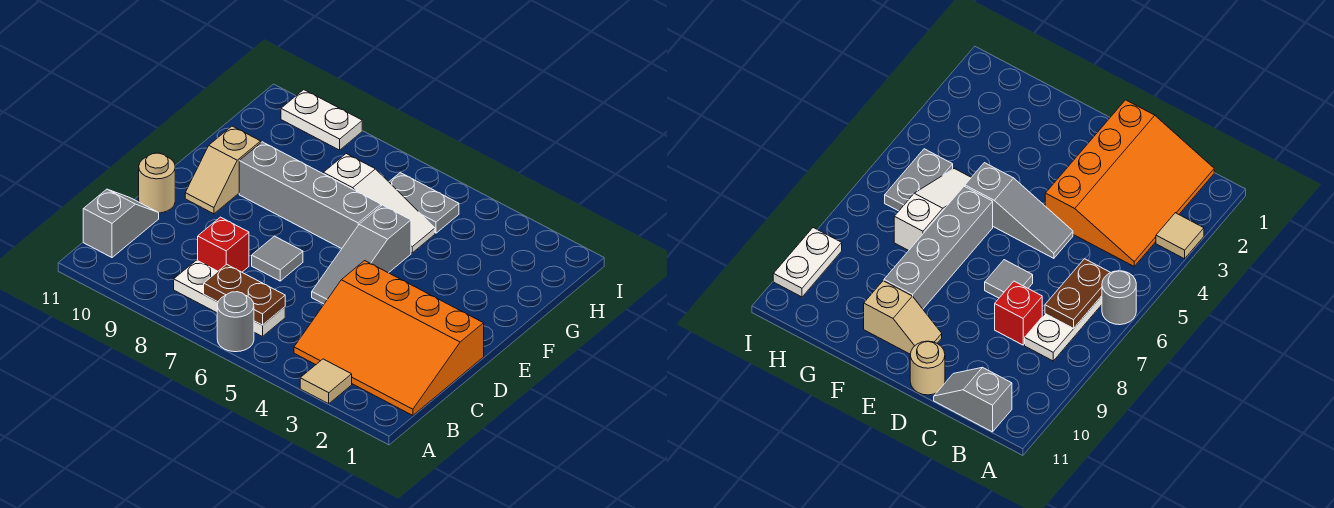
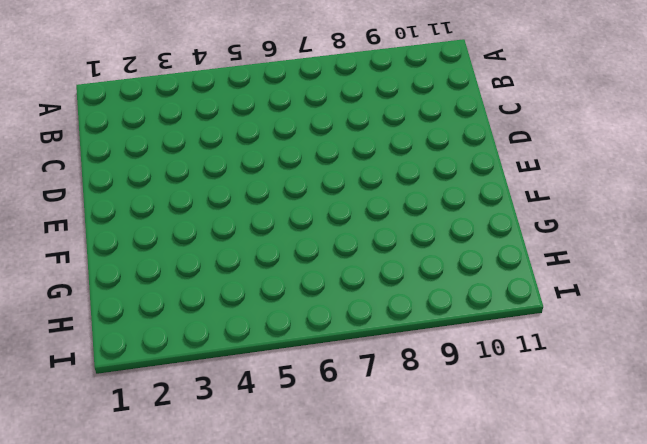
none -> tan tile A3 level 1
none -> grey round brick A6 level 1
none -> orange slope B1:D4 level 1 top D

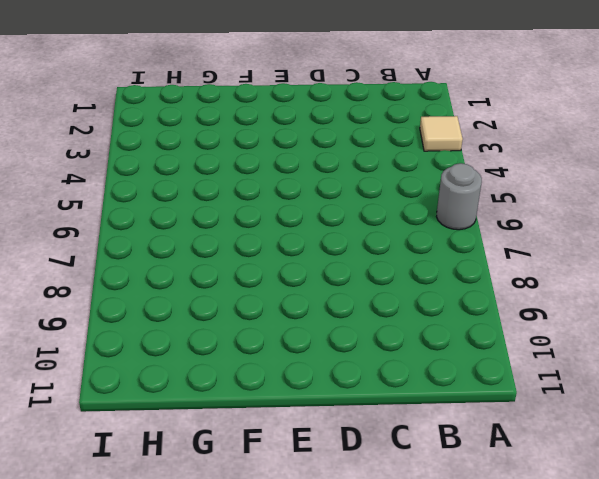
none -> orange slope B1:D4 level 1 top D
none -> white plate B6:B8 level 1
none -> grey slope B11:C11 level 1 top B

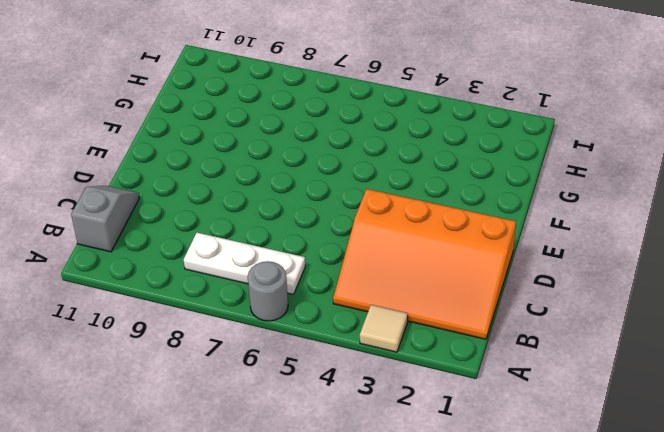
none -> red brick C8 level 1
none -> grey slope D5:F5 level 1 top F
none -> grey tile D7 level 1

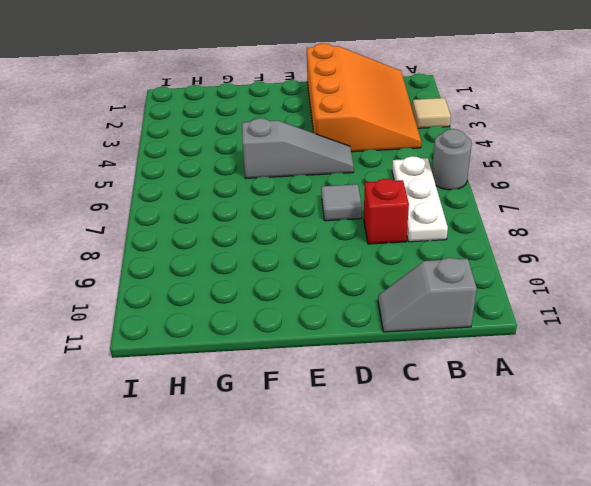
none -> tan round brick D11 level 1
none -> tan slope E10:F10 level 1 top F
none -> grey brick F6:F9 level 1

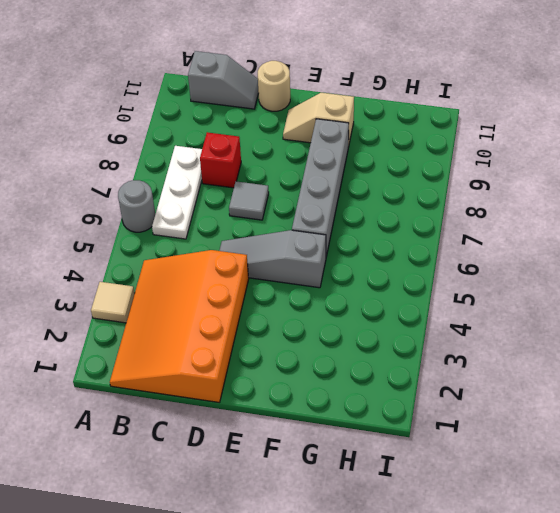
none -> white slope G5:G7 level 1 top 7
none -> grey plate H5:H6 level 1
none -> white plate I9:I10 level 1

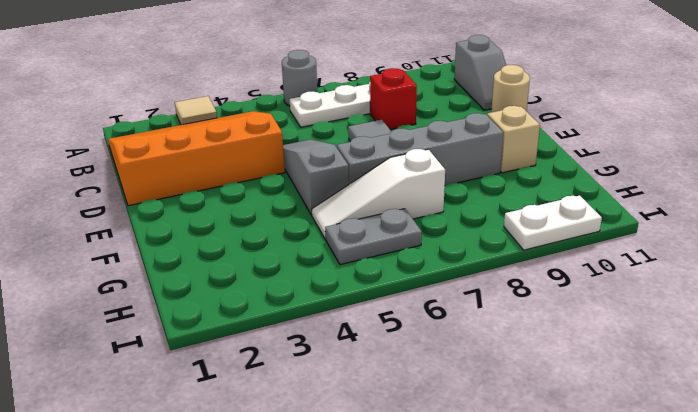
none -> brown plate B6:B7 level 2

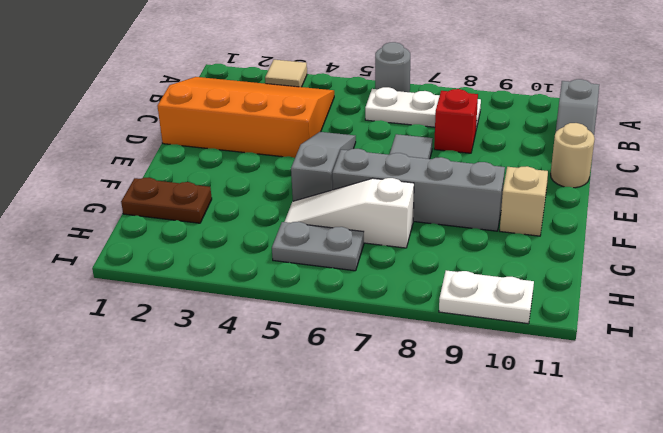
brown plate G1:G2 level 1 -> brown plate B6:B7 level 2

